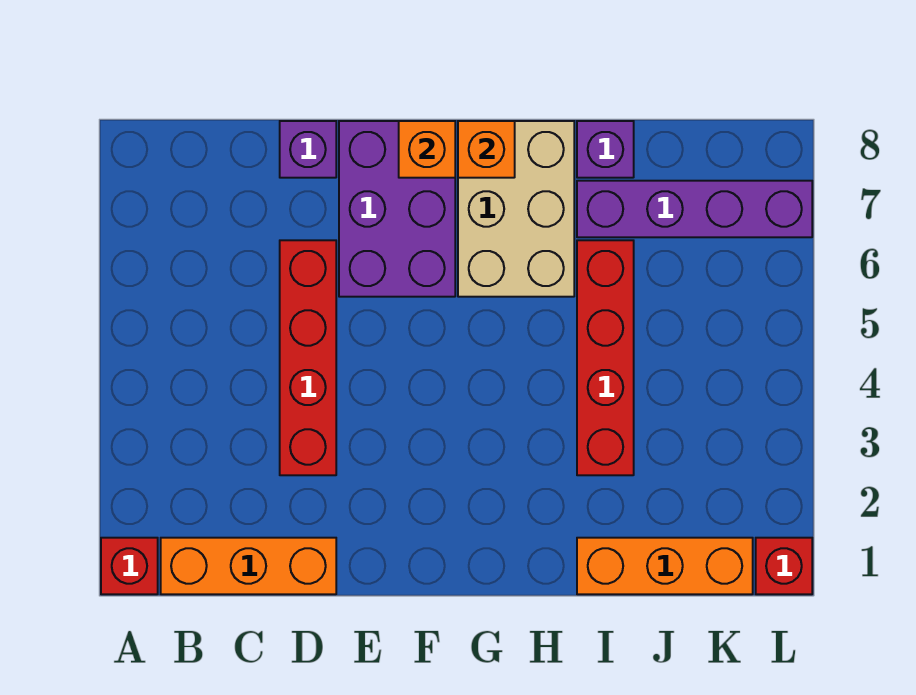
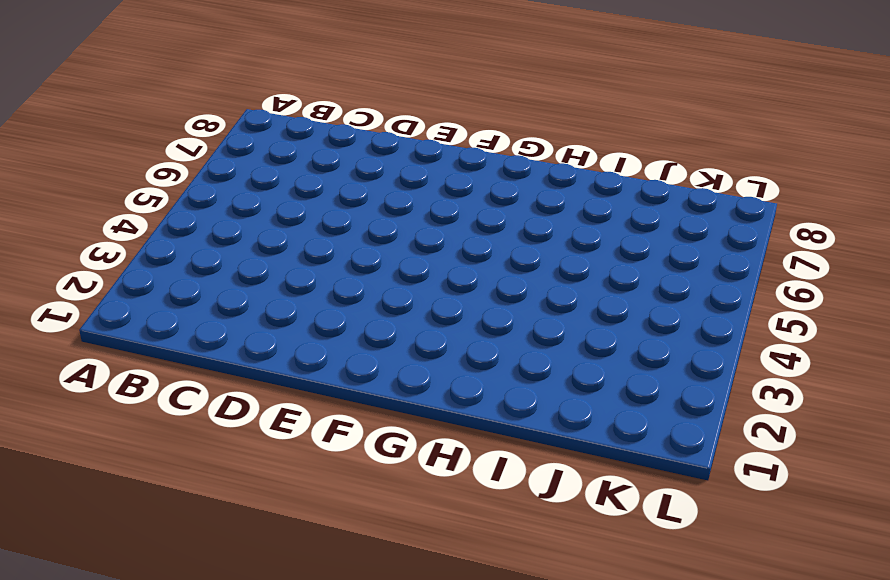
none -> red brick A1 level 1
none -> orange brick B1:D1 level 1
none -> red brick D3:D6 level 1

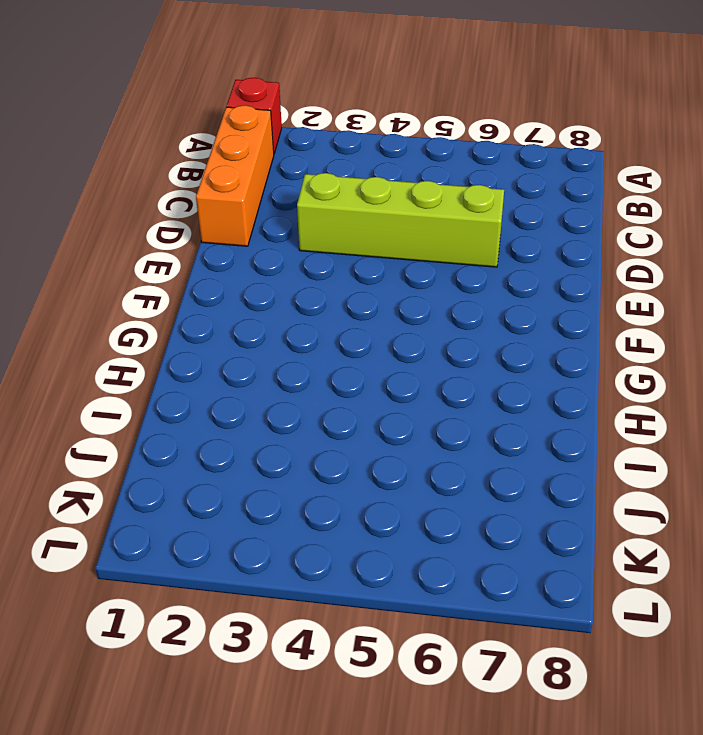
lime brick D3:D6 level 1 -> red brick D3:D6 level 1
none -> purple brick D8 level 1
none -> purple brick E6:F8 level 1
none -> tan brick G6:H8 level 1

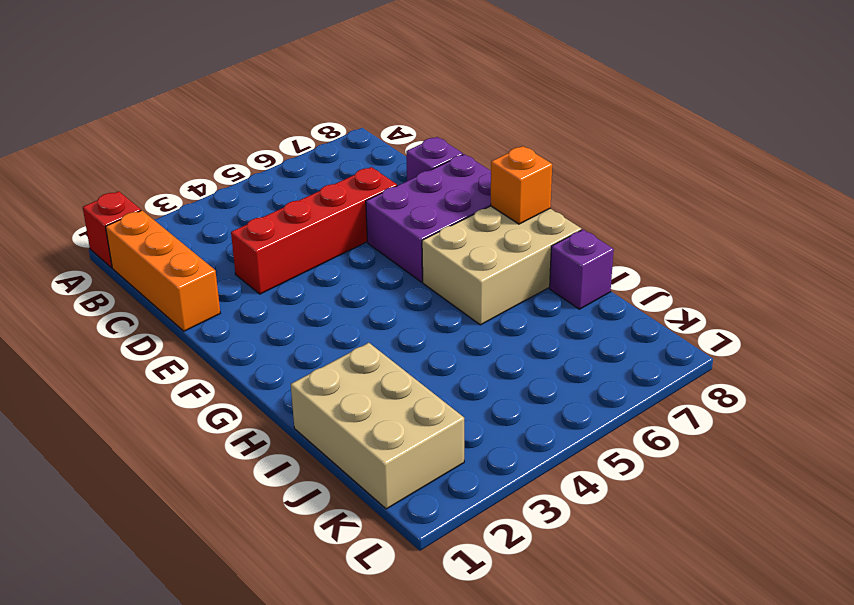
tan brick I1:K2 level 1 -> orange brick I1:K1 level 1
none -> red brick I3:I6 level 1
none -> purple brick I7:L7 level 1
none -> red brick L1 level 1

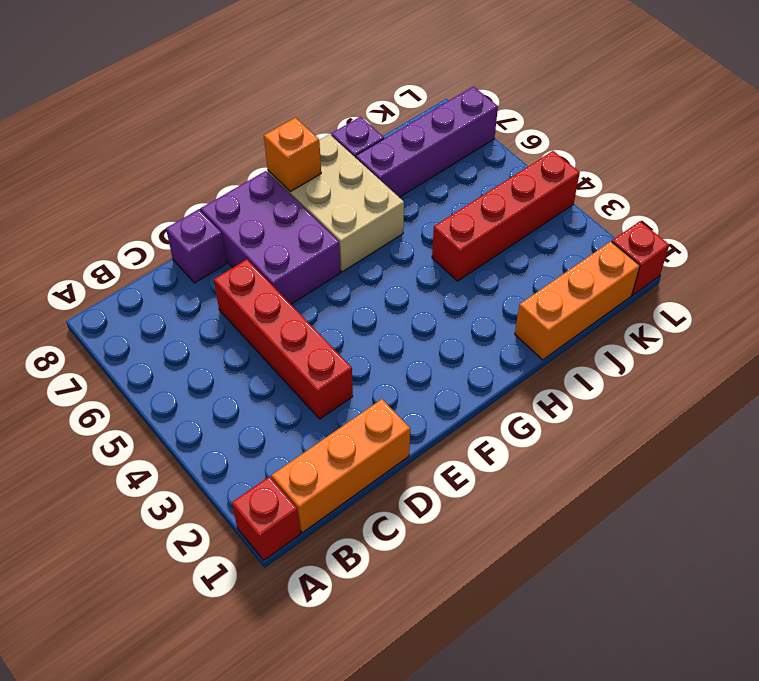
red brick I4:L4 level 1 -> red brick I3:I6 level 1
none -> orange brick F8 level 2

